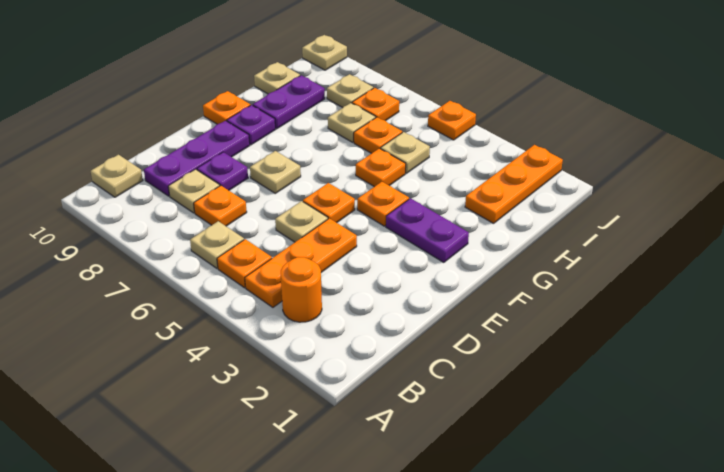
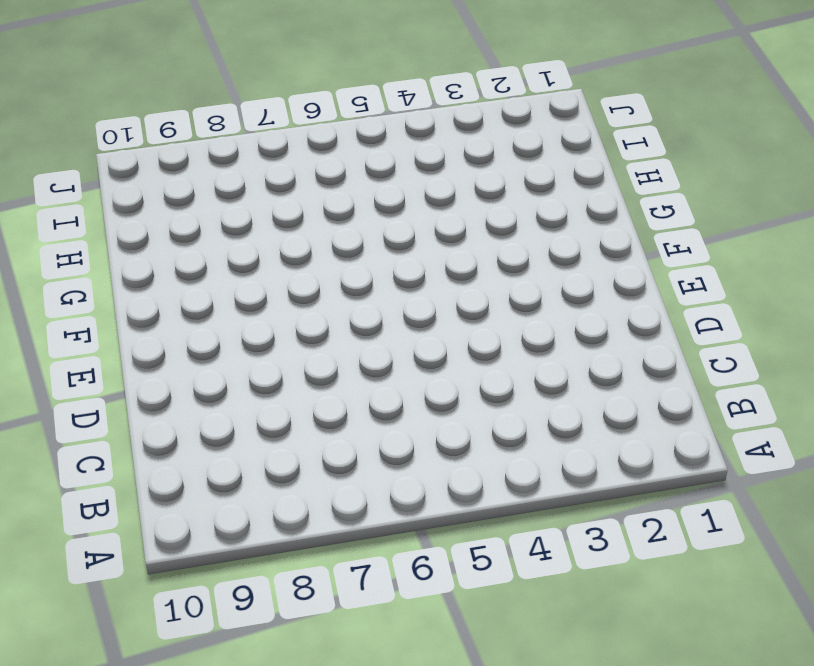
none -> orange round brick B3 level 1
none -> orange plate B4:D4 level 1
none -> orange plate B5 level 1

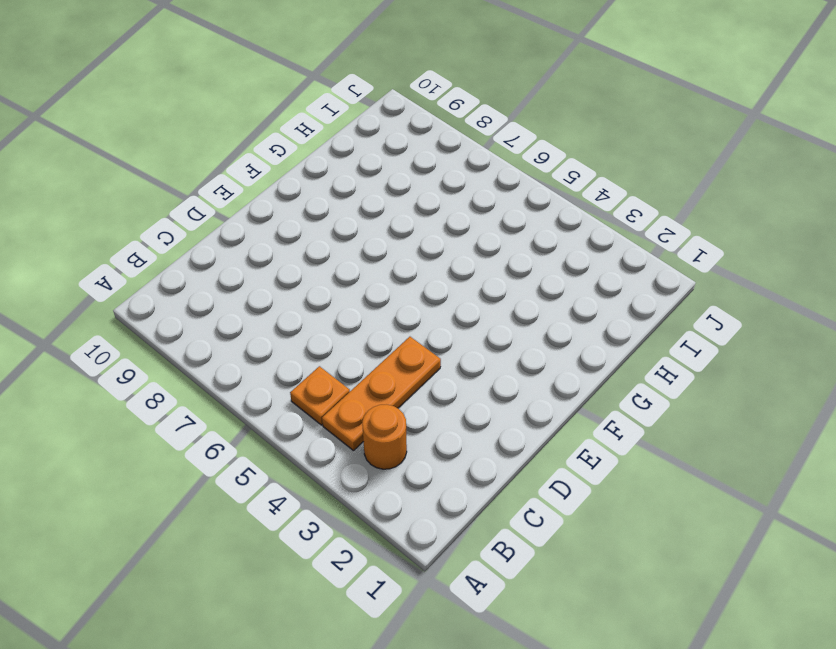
none -> tan plate B6 level 1
none -> tan plate B10 level 1
none -> orange plate C7 level 1

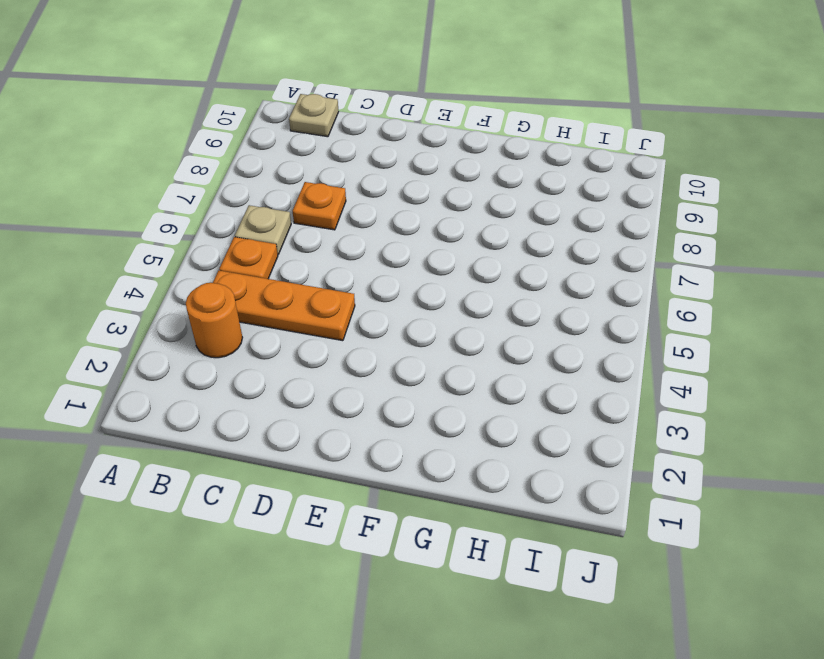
none -> tan plate C8 level 1
none -> purple plate C9:E9 level 1
none -> tan plate D5 level 1

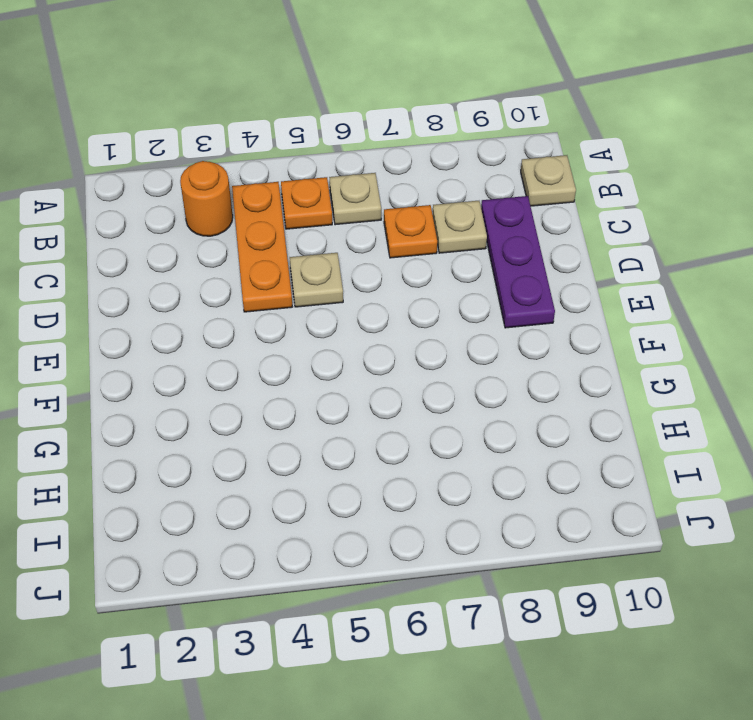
none -> purple plate D8 level 1
none -> orange plate E5 level 1
none -> tan plate E7 level 1

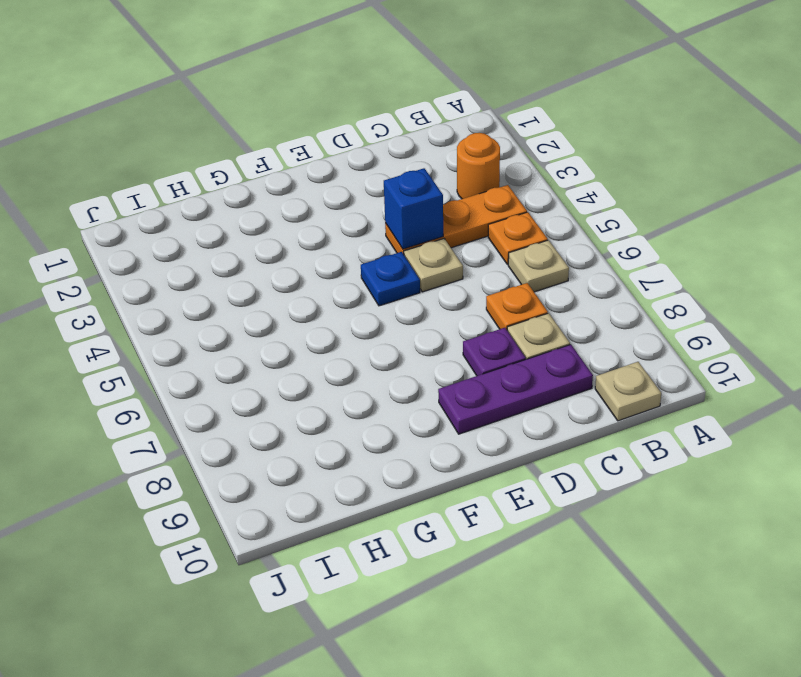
blue brick D4 level 2 -> none
blue plate E5 level 1 -> orange plate E5 level 1
none -> tan plate E7 level 1
none -> purple plate F2:F3 level 1
none -> orange plate F4 level 1

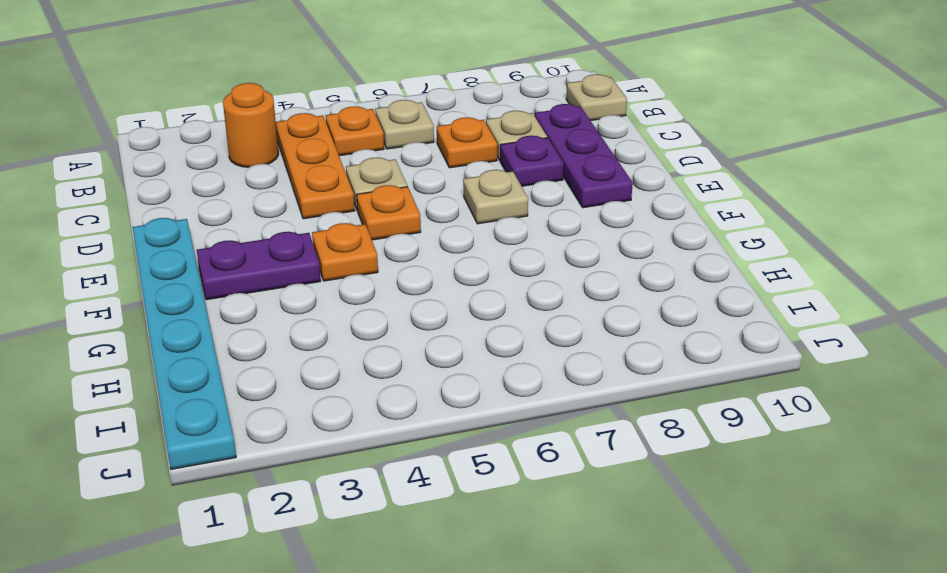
cyan plate E1:J1 level 1 -> none
none -> purple plate F9 level 1
none -> orange plate F10 level 1
none -> orange plate G5 level 1

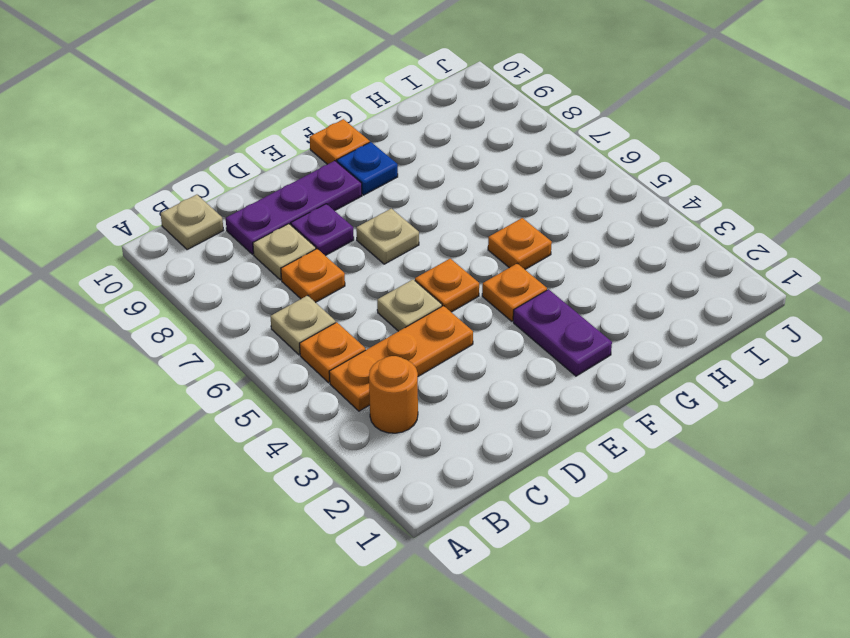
blue plate F9 level 1 -> purple plate F9 level 1
none -> purple plate G9:H9 level 1
none -> orange plate H2:J2 level 1
none -> tan plate H5 level 1

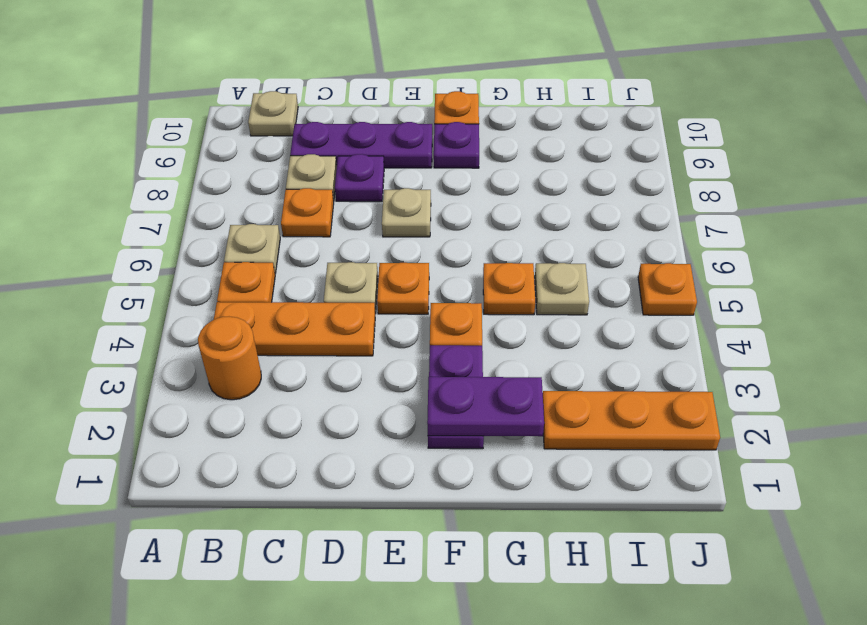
purple plate F2:G2 level 2 -> purple plate G9:H9 level 1
none -> orange plate H6 level 1
none -> tan plate H7 level 1
none -> tan plate H10 level 1

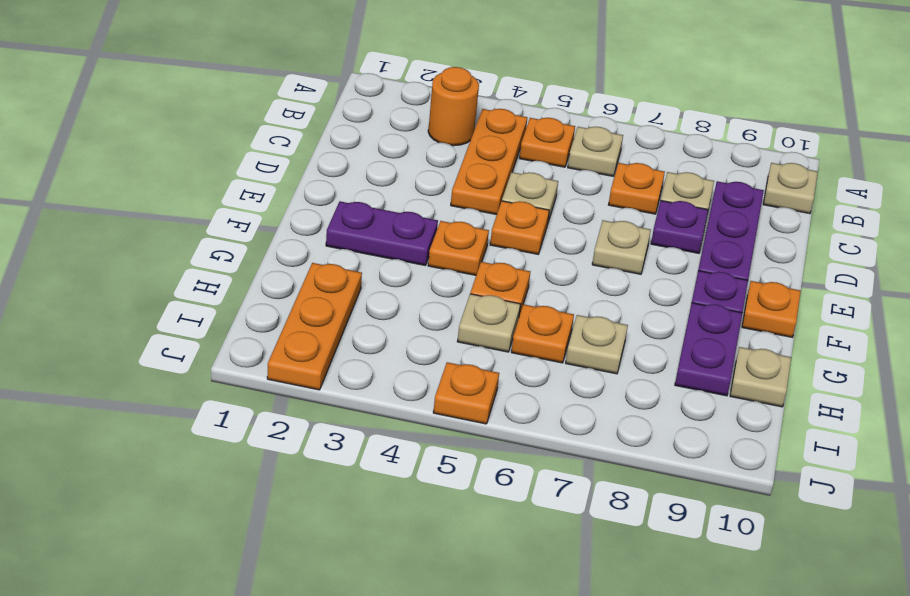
none -> orange plate I7 level 1
none -> tan plate I8 level 1
none -> tan plate J10 level 1

